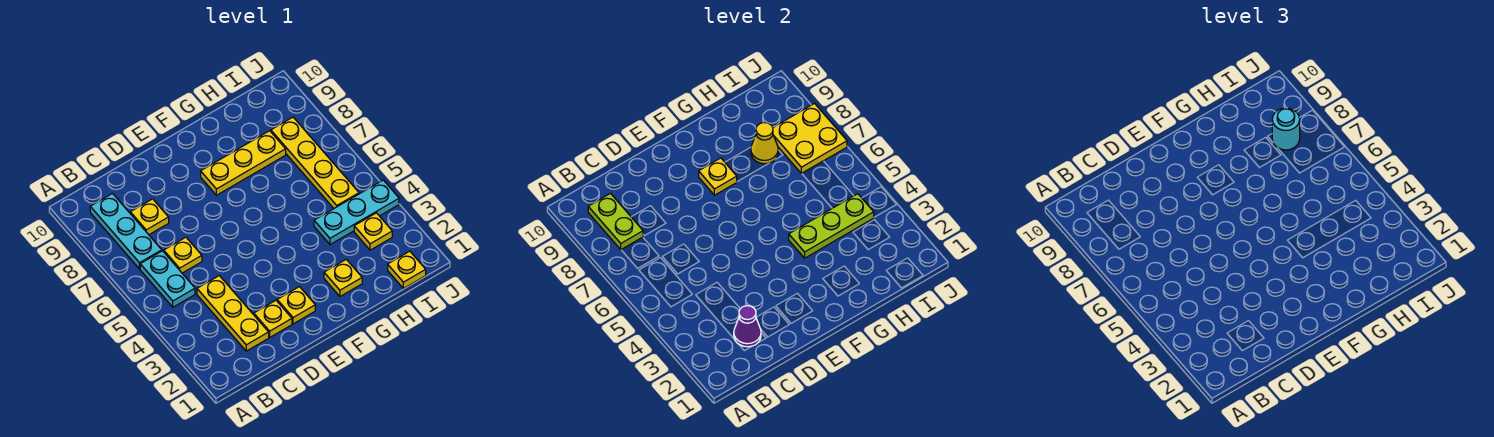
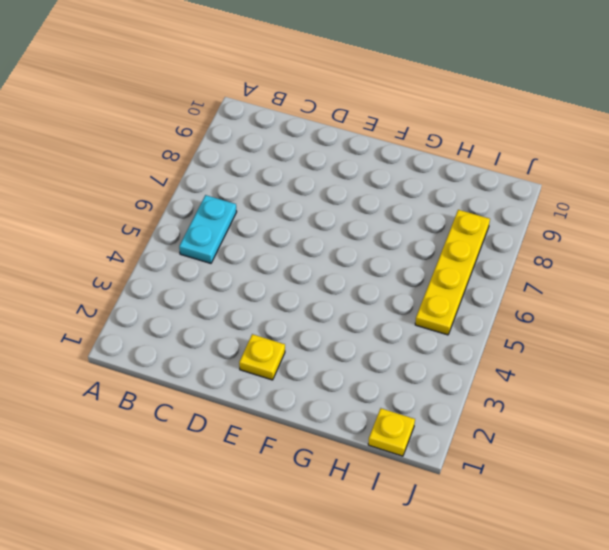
none -> cyan plate B7:B9 level 1
none -> yellow plate C2:C4 level 1
none -> yellow plate C6 level 1

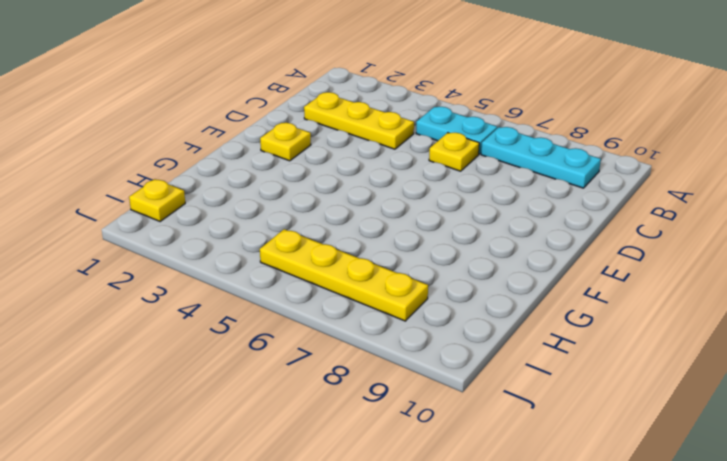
none -> yellow plate C8 level 1
none -> yellow plate D2 level 1
none -> yellow plate F8:H8 level 1

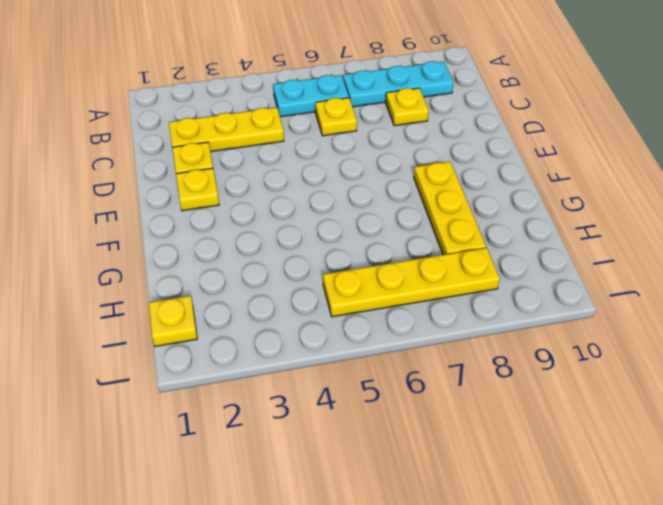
none -> yellow plate G2 level 1
none -> cyan plate H4:J4 level 1
none -> yellow plate I3 level 1

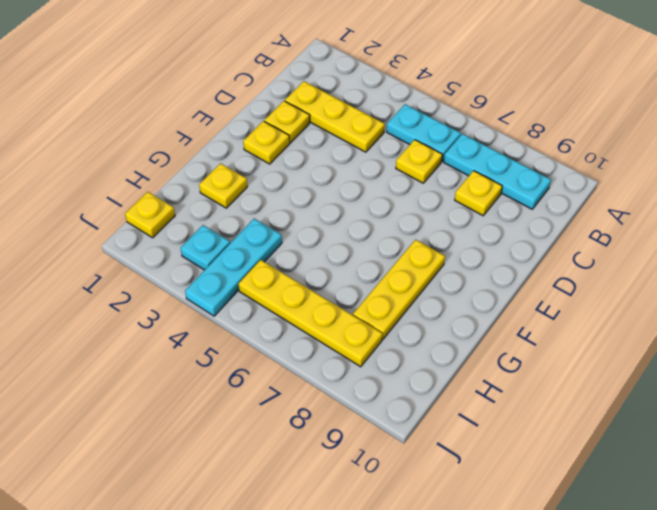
cyan plate I3 level 1 -> yellow plate I3 level 1
none -> lime plate B8:B9 level 2
none -> purple cone C2 level 2
none -> yellow plate F8 level 2

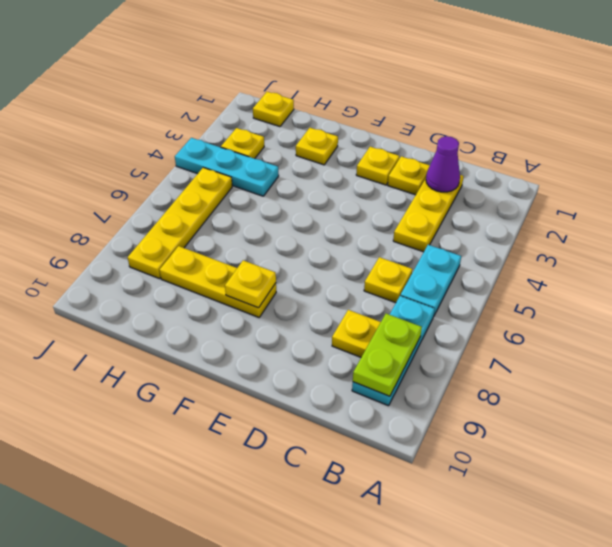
none -> lime plate G4:I4 level 2
none -> yellow cone H8 level 2
none -> yellow plate I7:J8 level 2

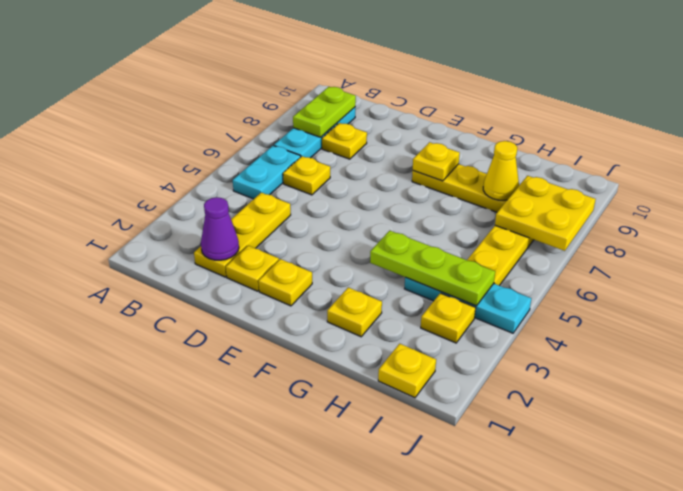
none -> cyan round brick I8 level 3

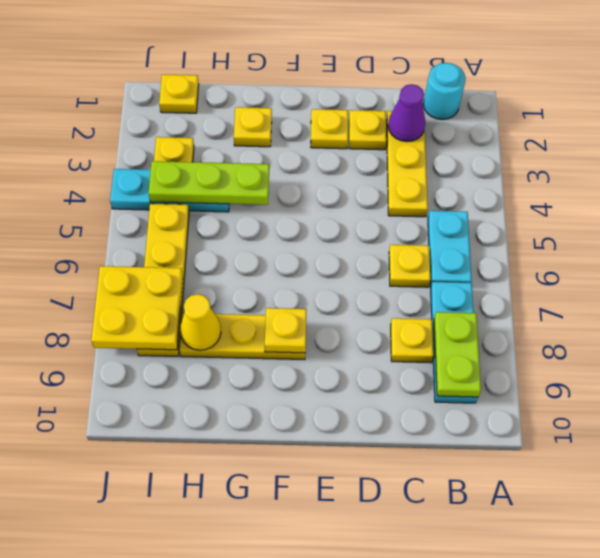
cyan round brick B1 level 1 -> cyan round brick I8 level 3

